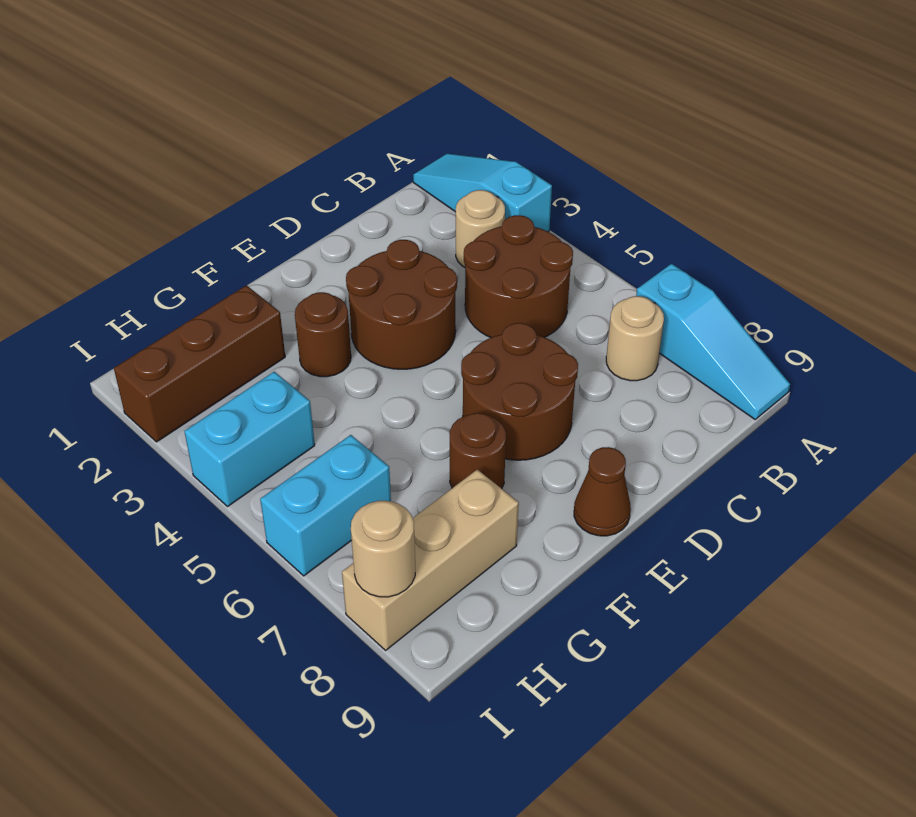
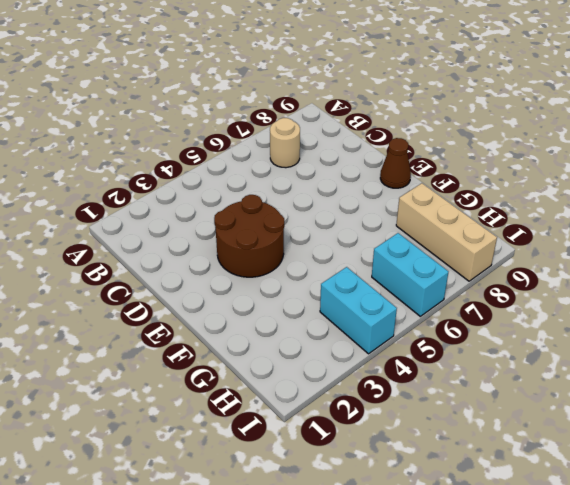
none -> cyan slope A1:A3 level 1 top 3
none -> cyan slope A7:A9 level 1 top 7
none -> tan round brick B3 level 1

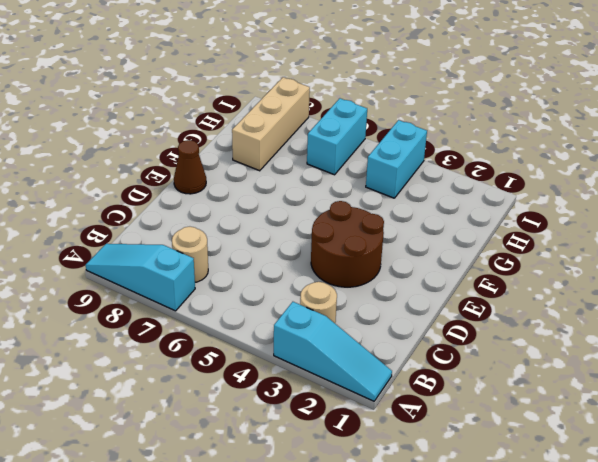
none -> brown round brick B4:C5 level 1
none -> brown round brick D6:E7 level 1
none -> brown round brick F3 level 1

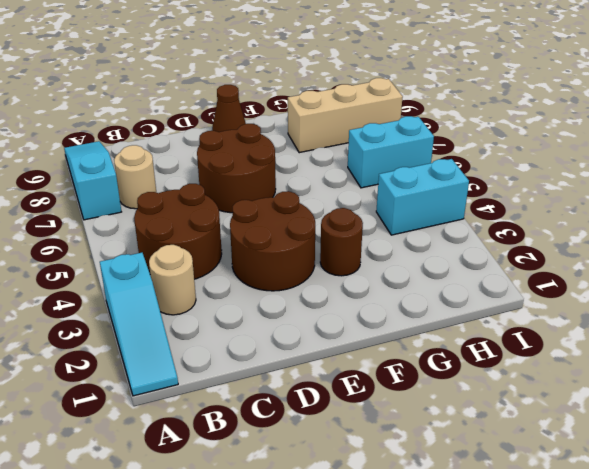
none -> brown round brick F7 level 1
none -> brown brick G2:I2 level 1
none -> tan round brick I8 level 2

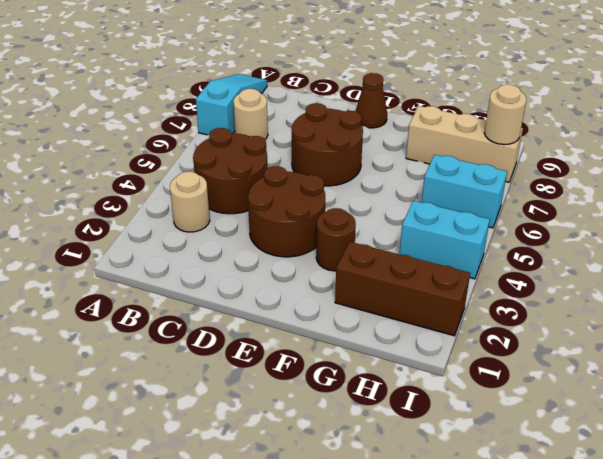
none -> cyan slope A1:A3 level 1 top 3
none -> brown round brick F7 level 1

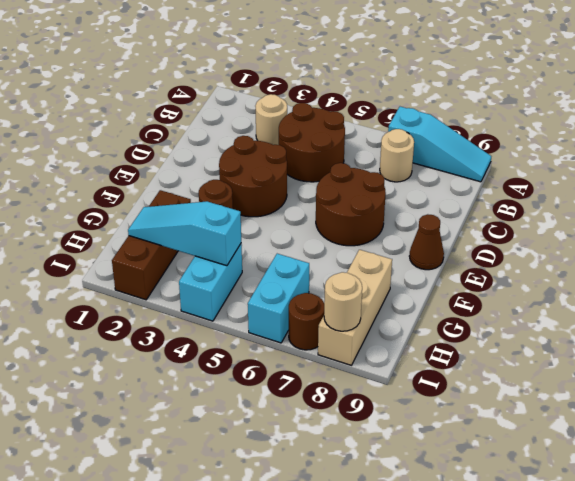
cyan slope H2:H4 level 2 top 4 -> cyan slope A1:A3 level 1 top 3
brown round brick I7 level 1 -> brown round brick F7 level 1

